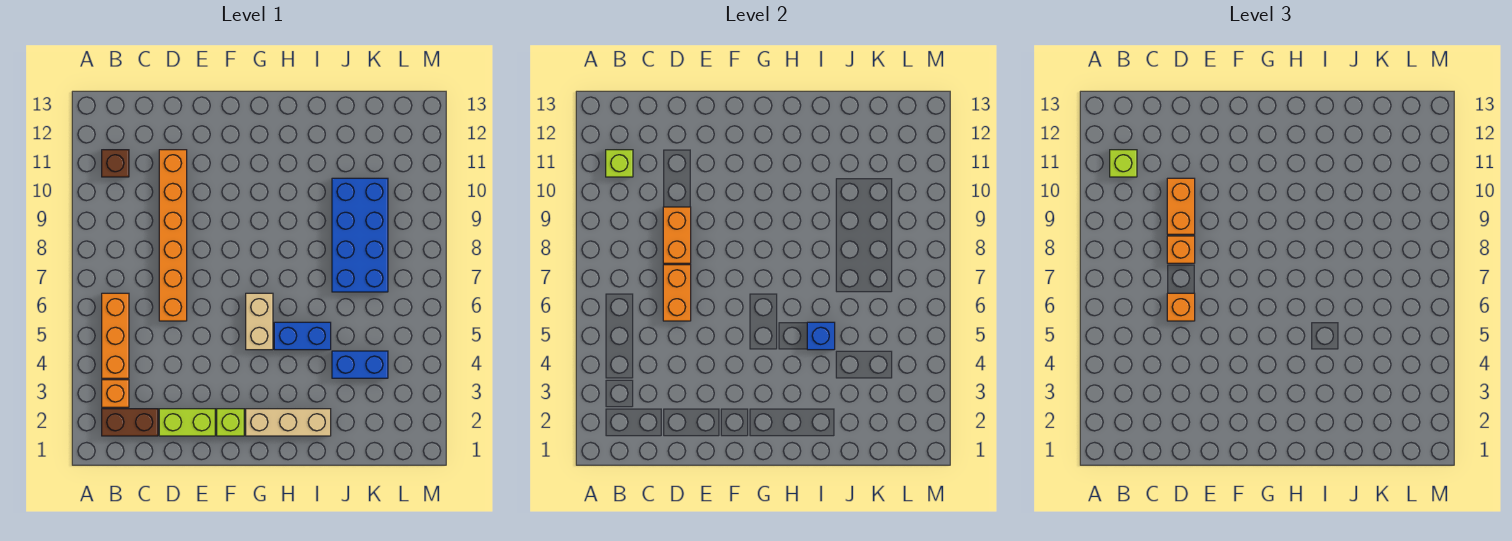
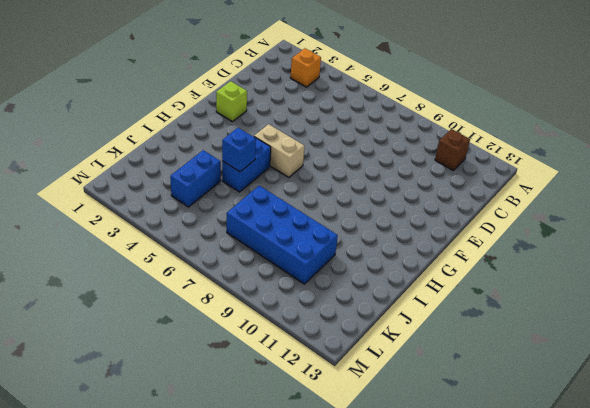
none -> brown brick B2:C2 level 1
none -> orange brick B4:B6 level 1
none -> lime brick D2:E2 level 1

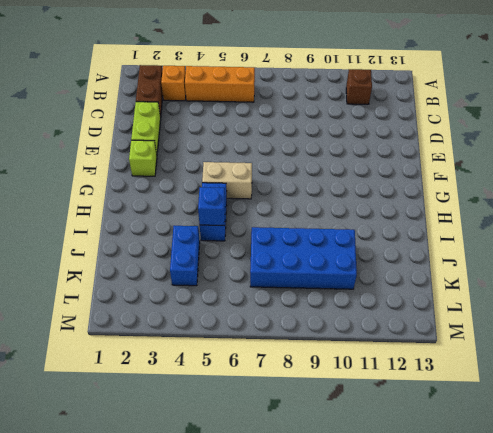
none -> orange brick D6:D11 level 1
none -> tan brick G2:I2 level 1
none -> lime brick B11 level 2

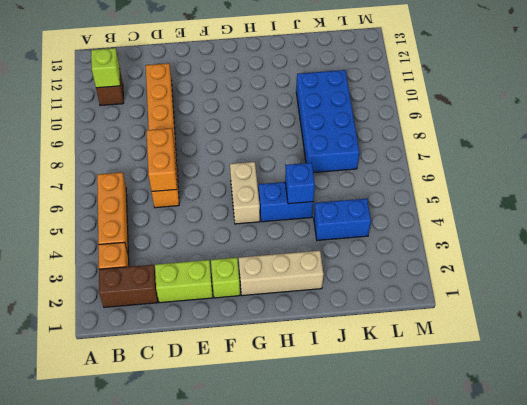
none -> orange brick D8:D9 level 2
none -> lime brick B11 level 3
none -> orange brick D6 level 3

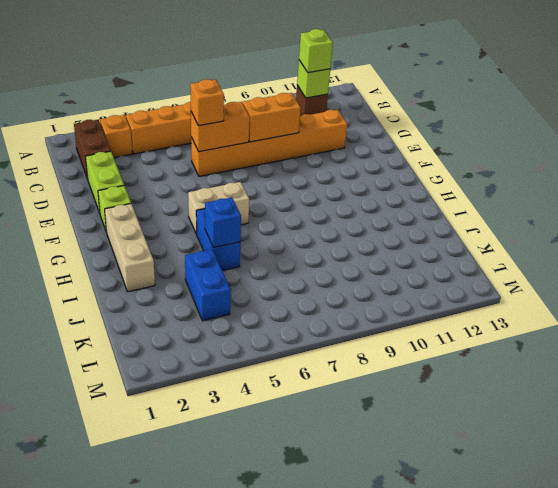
none -> blue brick J7:K10 level 1
none -> orange brick D8 level 3
none -> orange brick D9:D10 level 3

